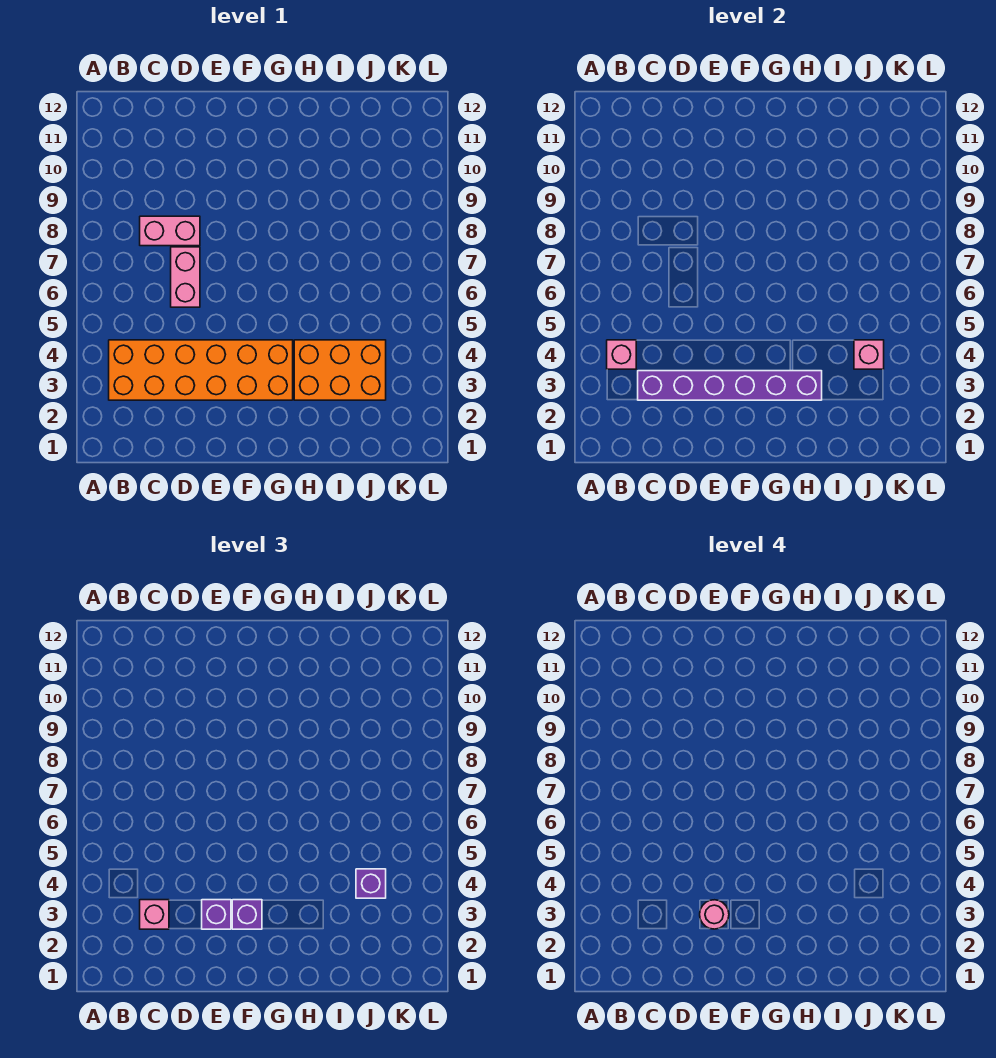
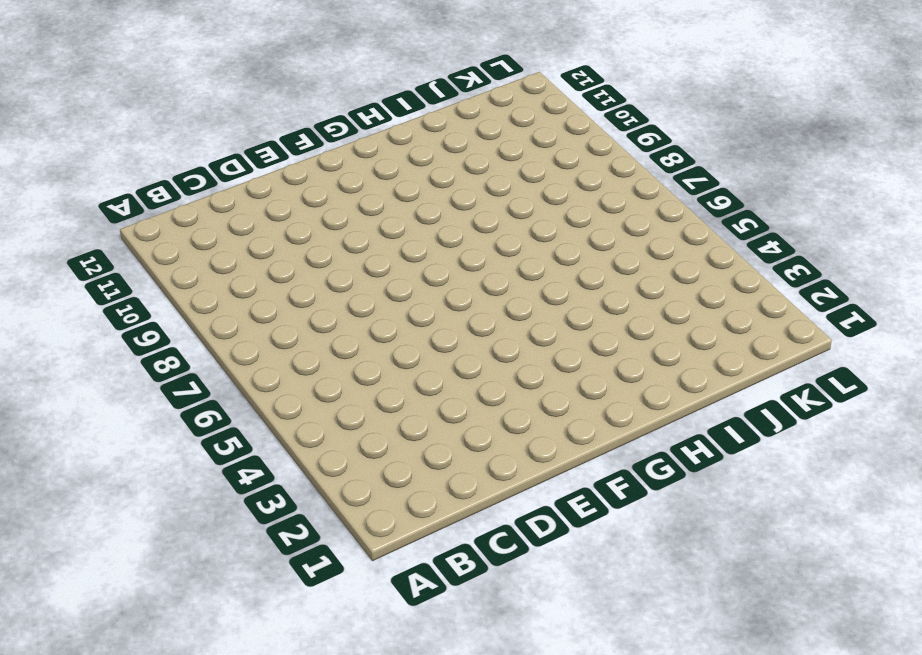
none -> orange brick B3:G4 level 1
none -> pink brick C8:D8 level 1
none -> pink brick D6:D7 level 1

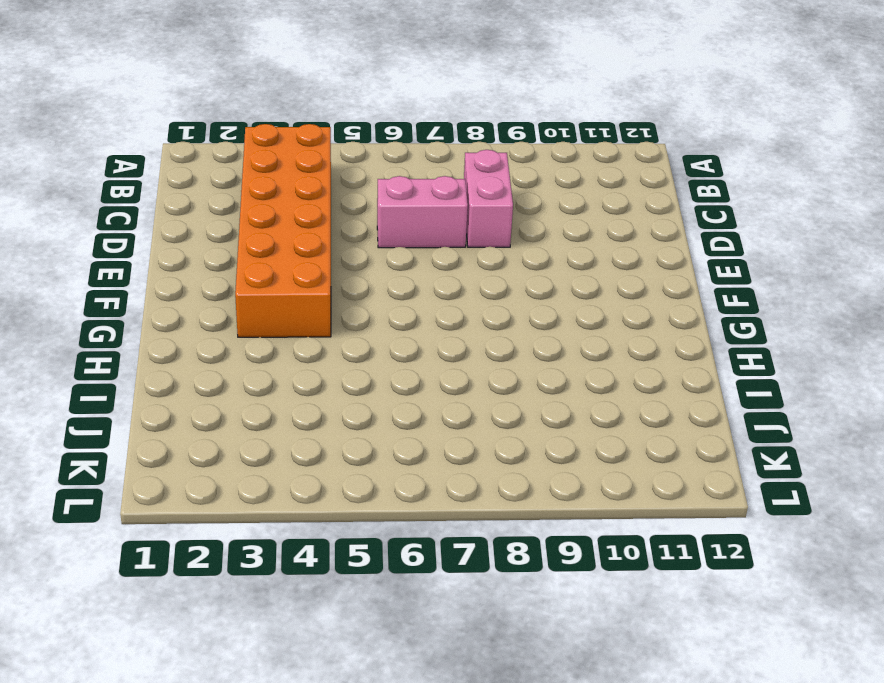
none -> orange brick H3:J4 level 1
none -> pink brick B4 level 2
none -> purple brick C3:H3 level 2

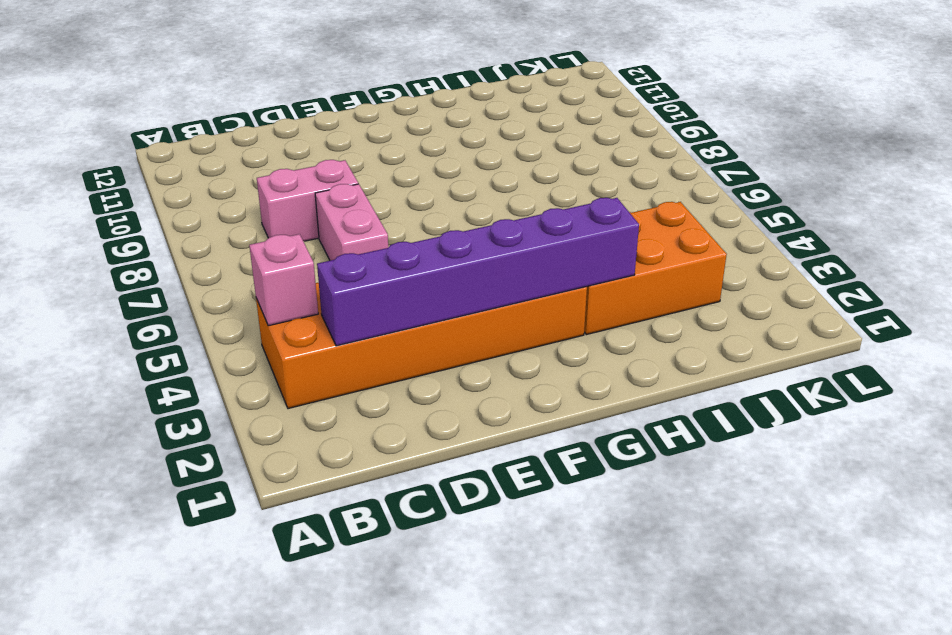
none -> pink brick J4 level 2
none -> pink brick C3 level 3
none -> purple brick E3 level 3

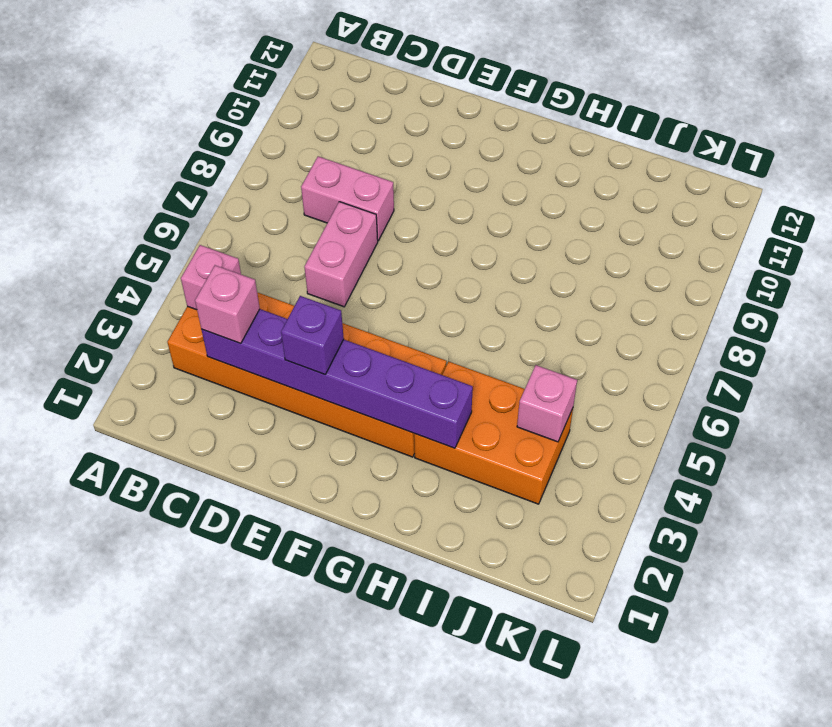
none -> purple brick F3 level 3
none -> purple brick J4 level 3
none -> pink round brick E3 level 4

